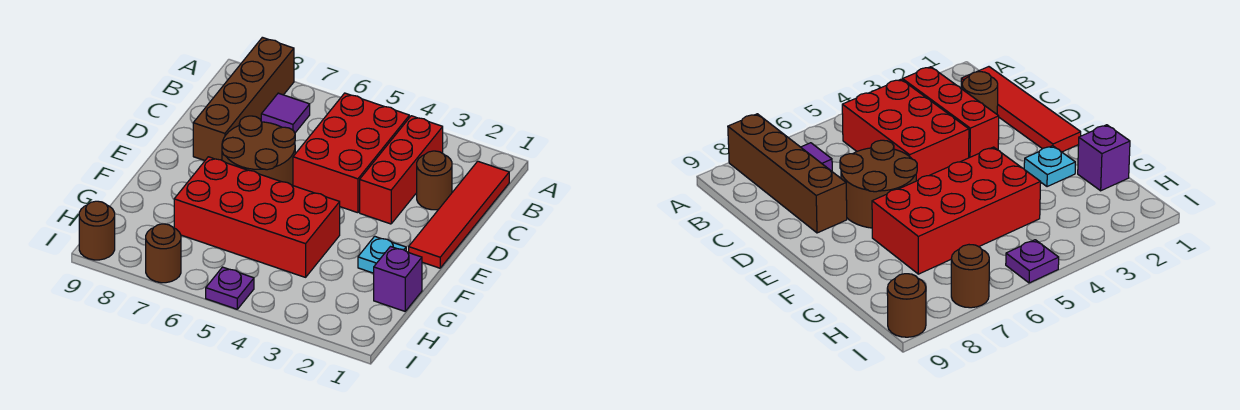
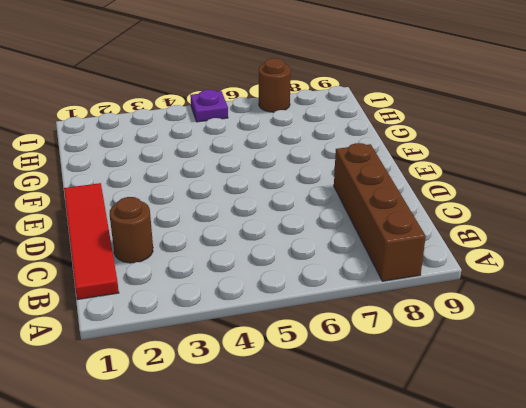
none -> red brick B3:D3 level 1
none -> red brick B4:D5 level 1
none -> purple tile B7 level 1

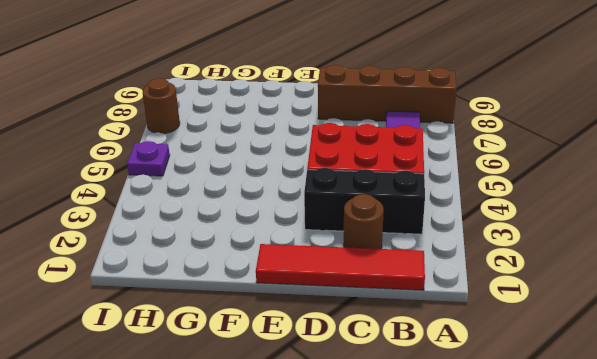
black brick B3:D3 level 1 -> red brick B3:D3 level 1
none -> brown round brick D6:E7 level 1
none -> cyan plate F2 level 1
none -> red brick F4:G7 level 1

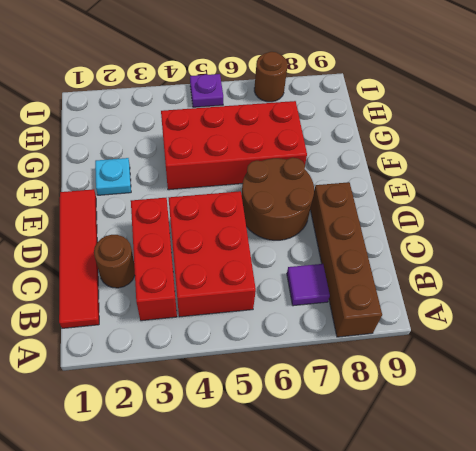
none -> purple brick G1 level 1
none -> brown round brick I9 level 1

